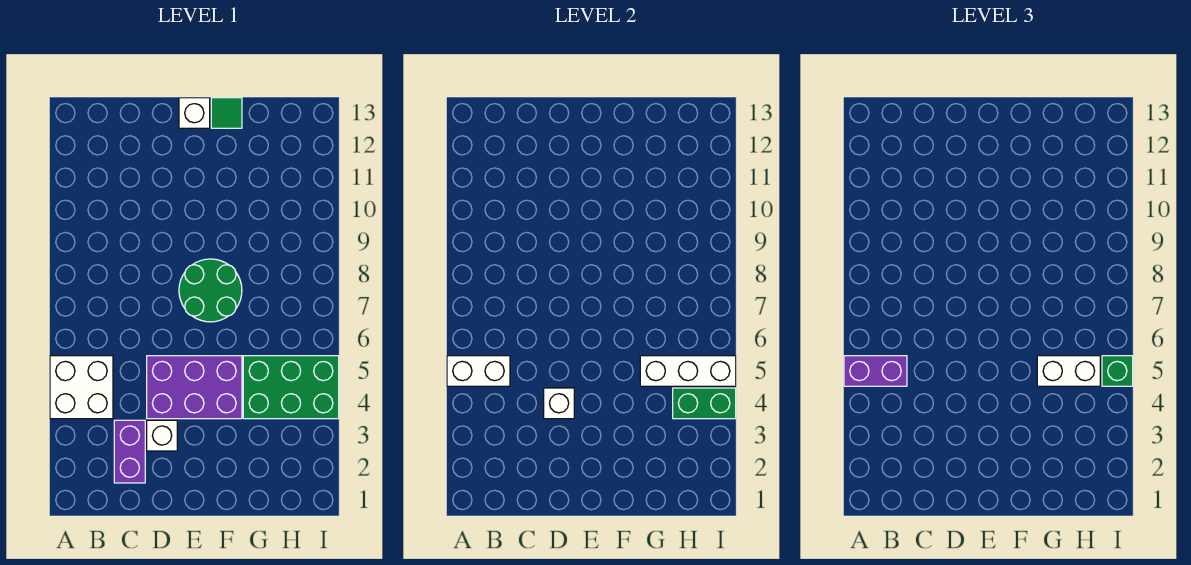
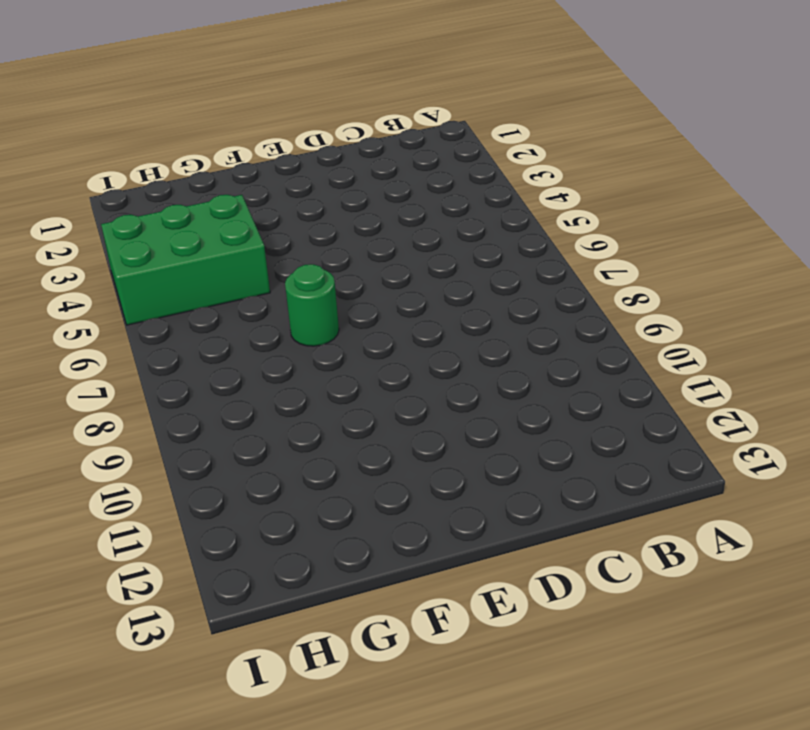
green round brick F7 level 1 -> green round brick E7:F8 level 1
none -> white brick A4:B5 level 1
none -> purple brick C2:C3 level 1
none -> white brick D3 level 1

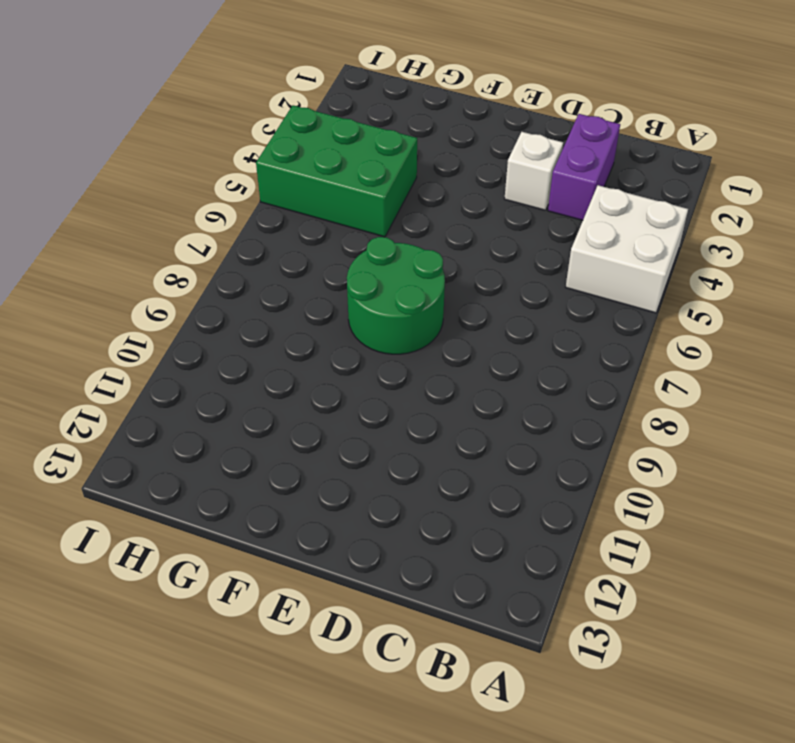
none -> purple brick D4:F5 level 1
none -> white brick E13 level 1
none -> green tile F13 level 1

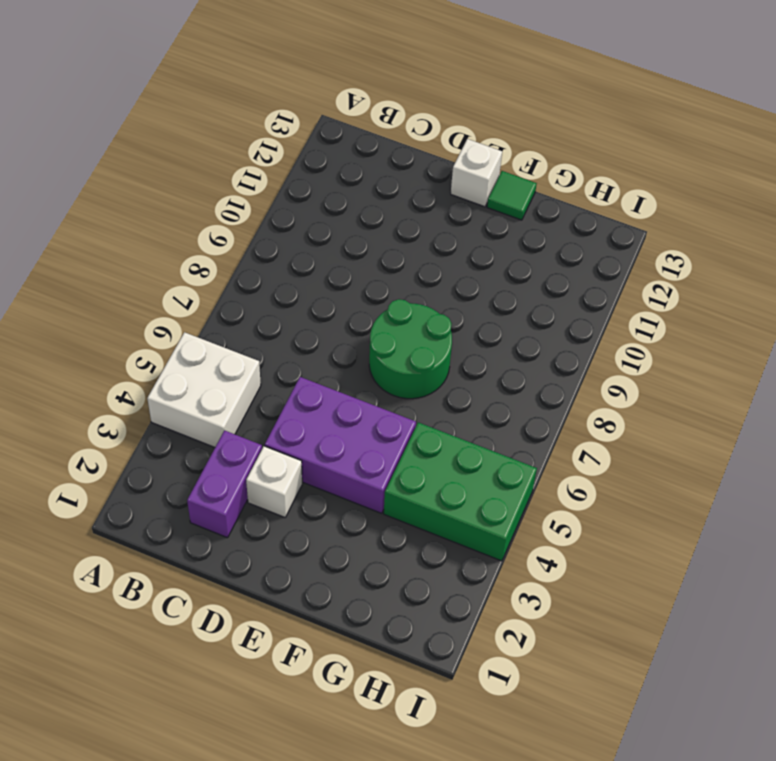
none -> white brick A5:B5 level 2
none -> white brick D4 level 2
none -> white brick G5:I5 level 2

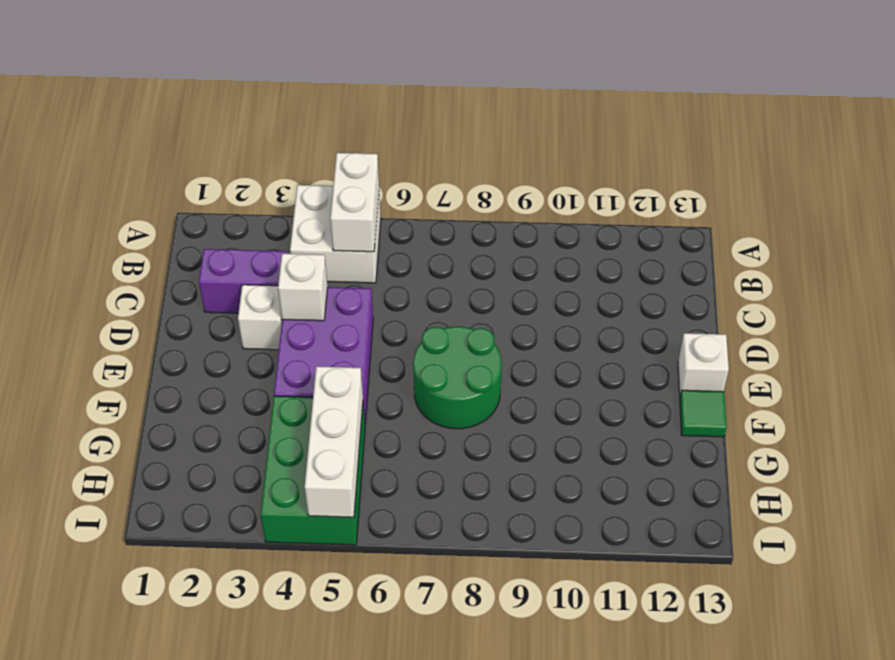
none -> green brick H4:I4 level 2
none -> purple brick A5:B5 level 3
none -> white brick G5:H5 level 3

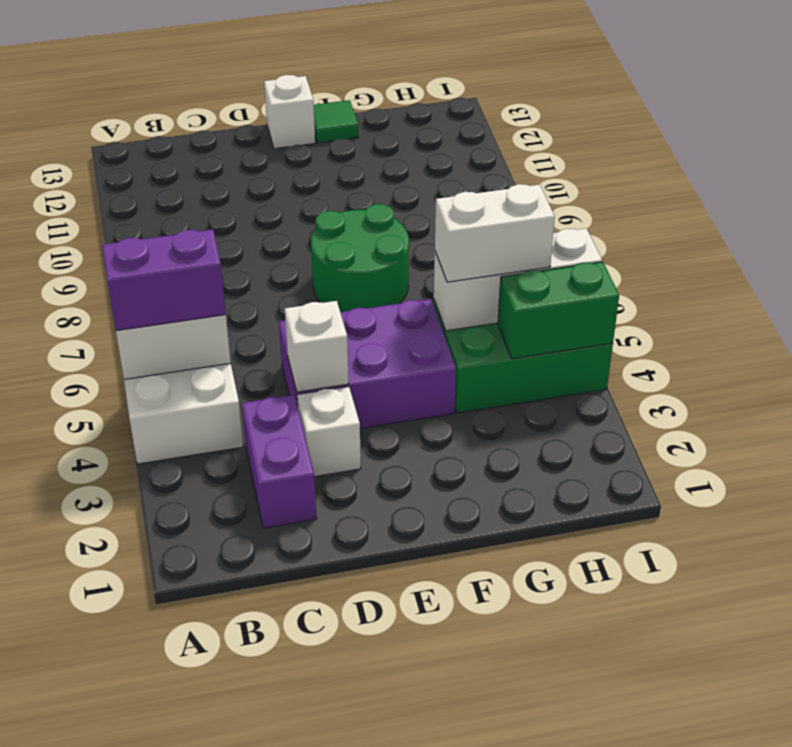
none -> green brick I5 level 3

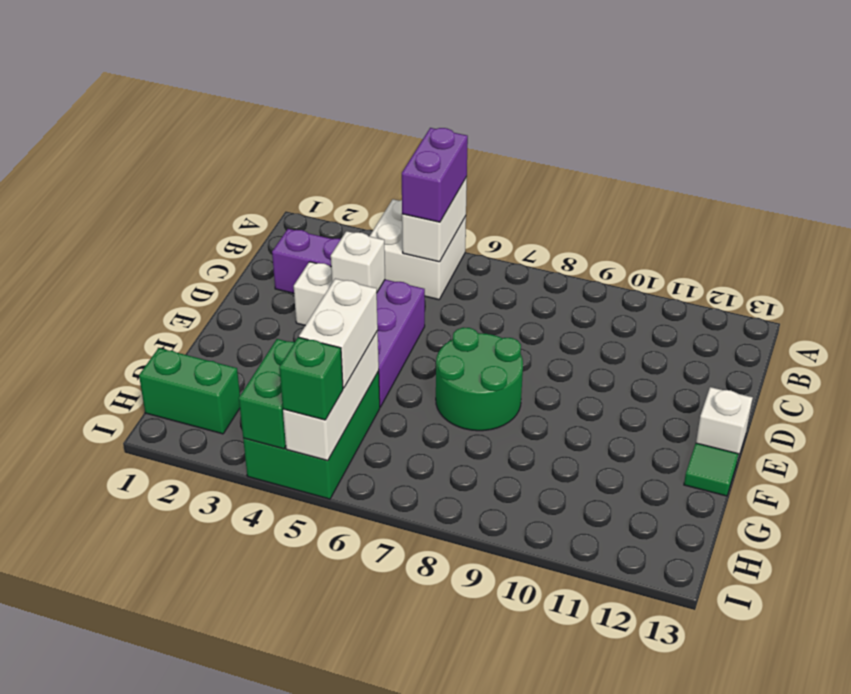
green brick H1:H2 level 1 -> none

